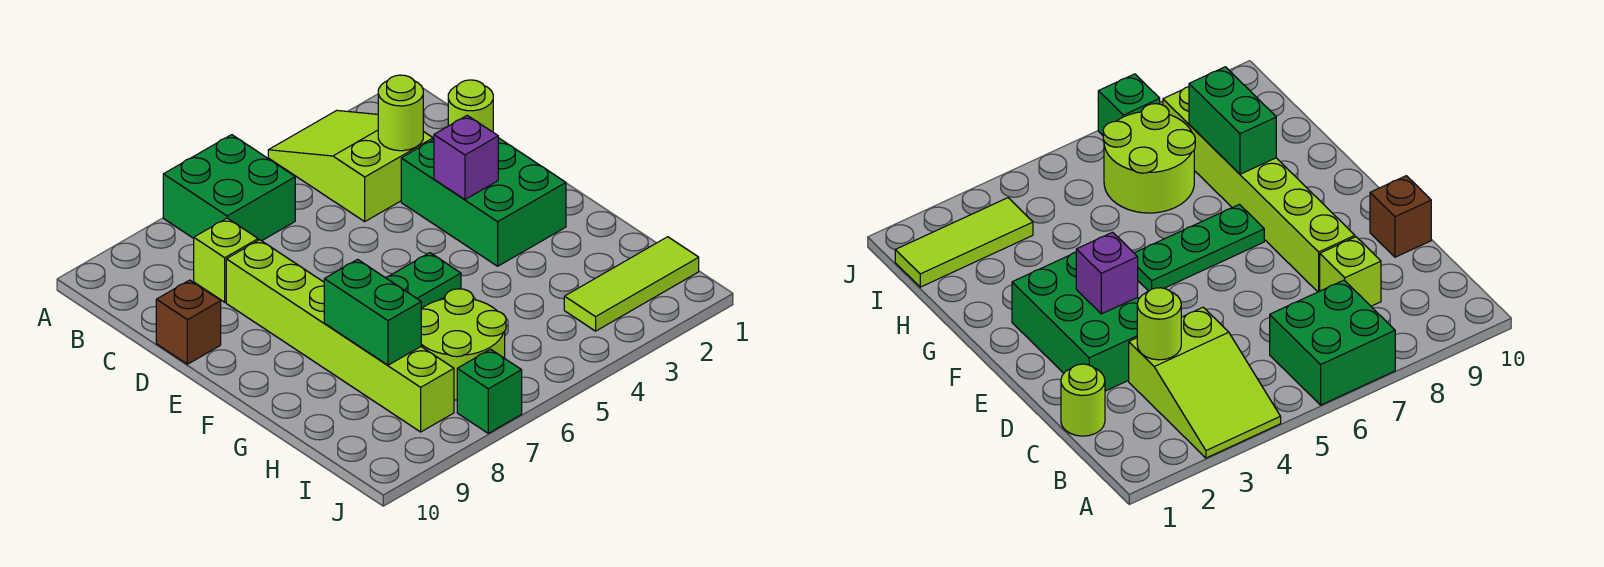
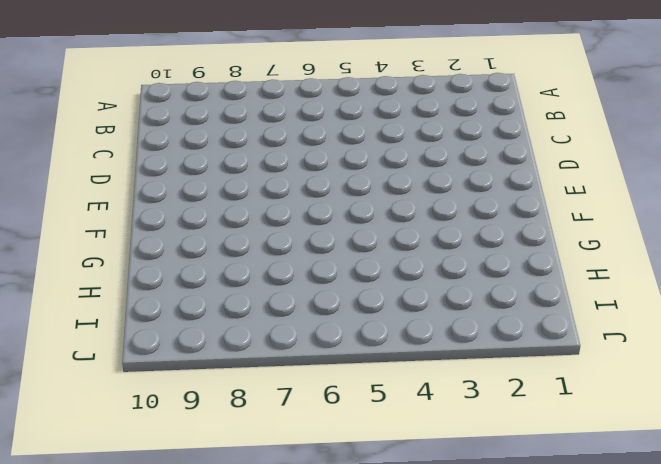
none -> lime slope A3:C4 level 1 top C
none -> green brick A6:B7 level 1
none -> lime round brick C1 level 1

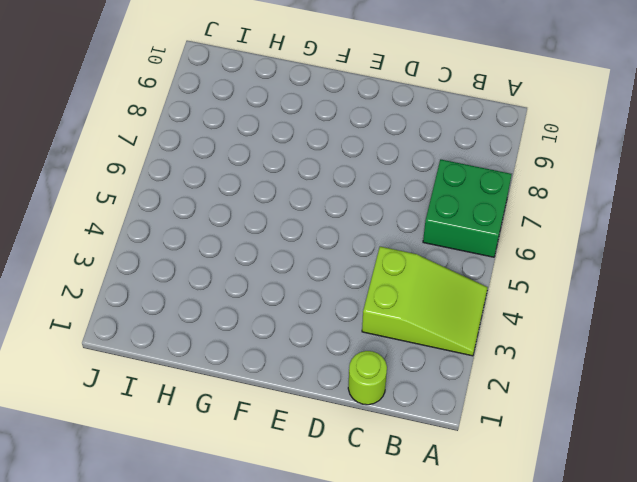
none -> lime brick C8 level 1
none -> green brick D2:F3 level 1
none -> lime brick D8:I8 level 1

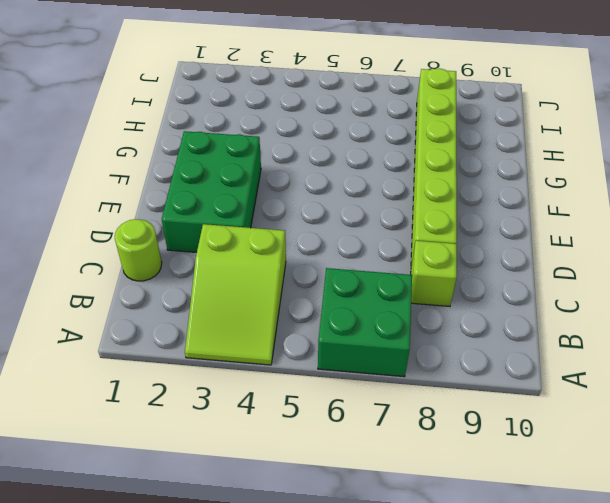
none -> brown brick D10 level 1
none -> green plate F5:F7 level 1
none -> lime round brick H6:I7 level 1

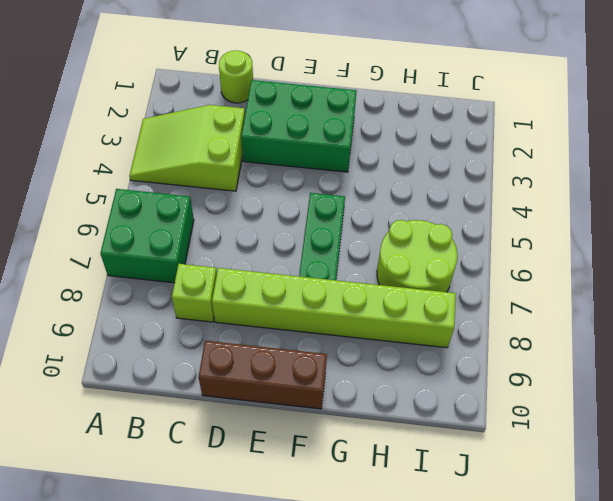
brown brick D10:F10 level 1 -> brown brick D10 level 1
none -> lime tile I1:I3 level 1
none -> green brick J7 level 1
none -> lime round brick C3 level 2

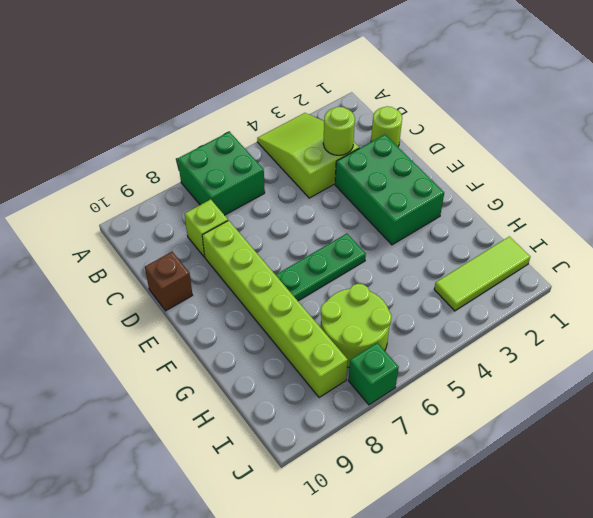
none -> purple brick E3 level 2
none -> green brick G8:H8 level 2

